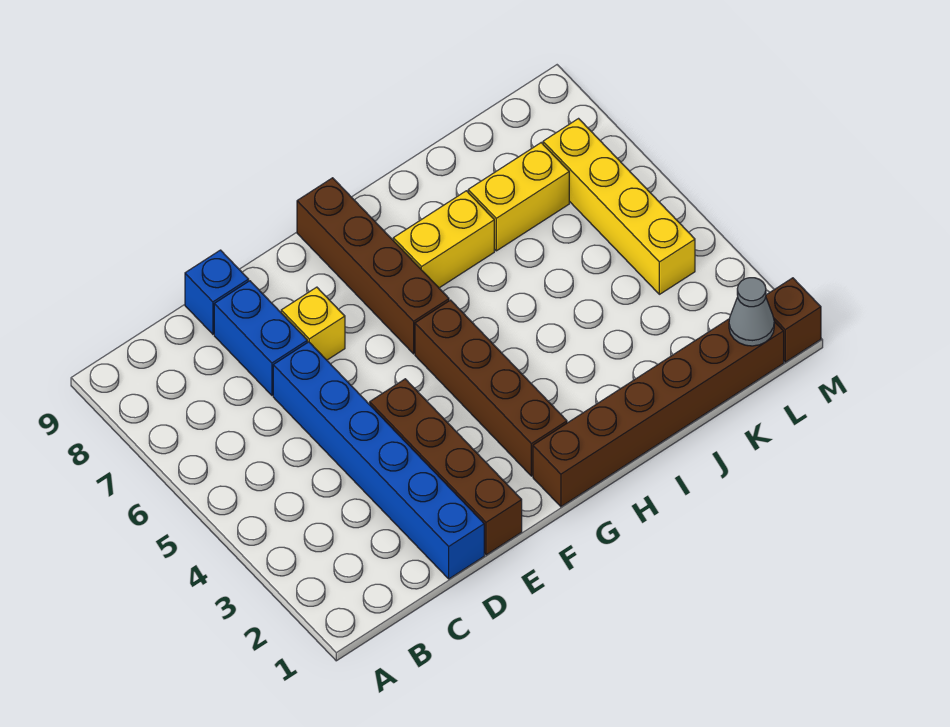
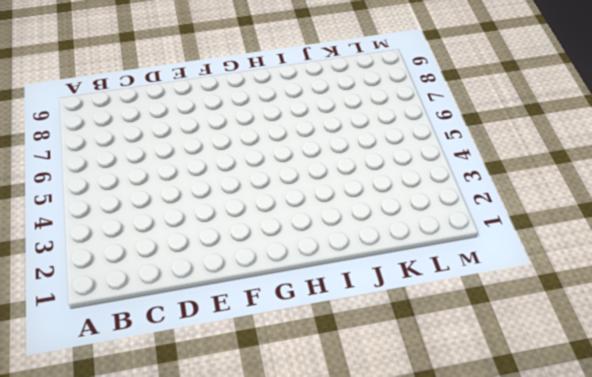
none -> blue brick D1:D6 level 1
none -> blue brick D7:D8 level 1
none -> blue brick D9 level 1

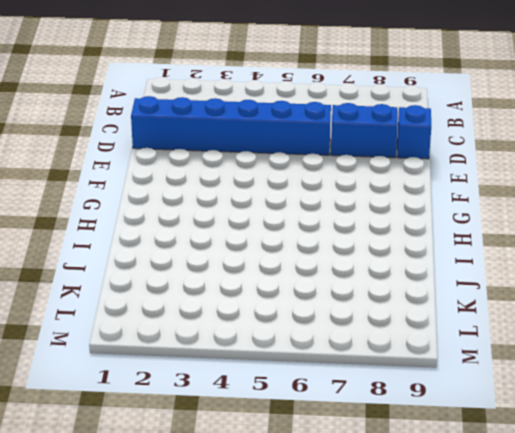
none -> brown brick E1:E4 level 1
none -> yellow brick E7 level 1
none -> brown brick G1:L1 level 1

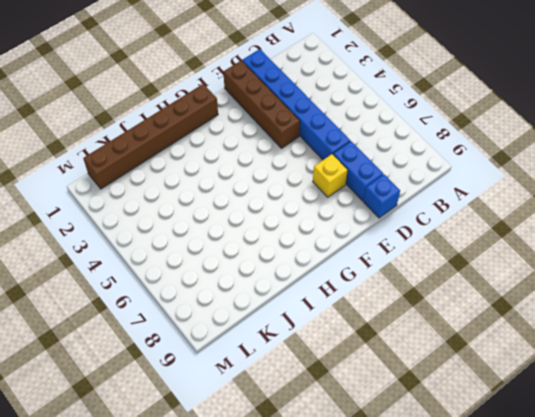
none -> brown brick G2:G5 level 1
none -> brown brick G6:G9 level 1
none -> yellow brick H7:I7 level 1

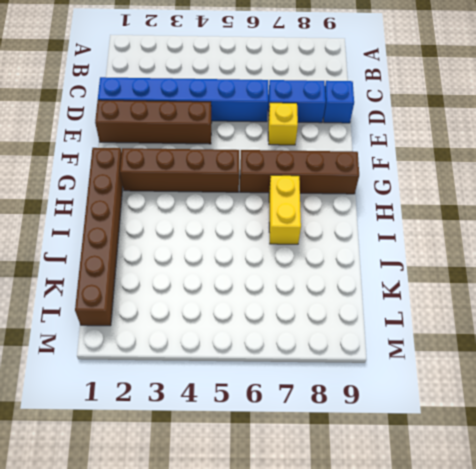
none -> yellow brick J7:K7 level 1
none -> yellow brick L4:L7 level 1
none -> brown brick M1 level 1

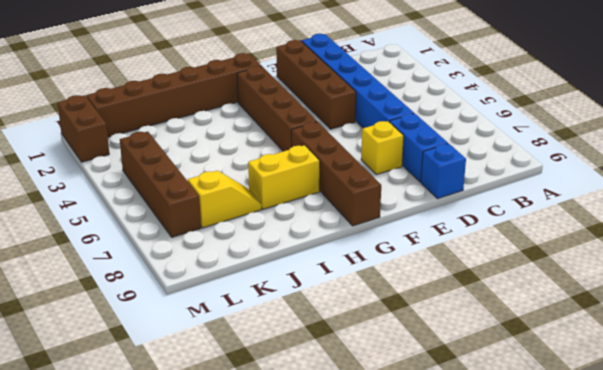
yellow slope J7:K7 level 1 top K -> yellow brick J7:K7 level 1
brown brick L4:L7 level 1 -> yellow brick L4:L7 level 1
brown brick M1:M2 level 1 -> brown brick M1 level 1
none -> grey cone L1 level 2

